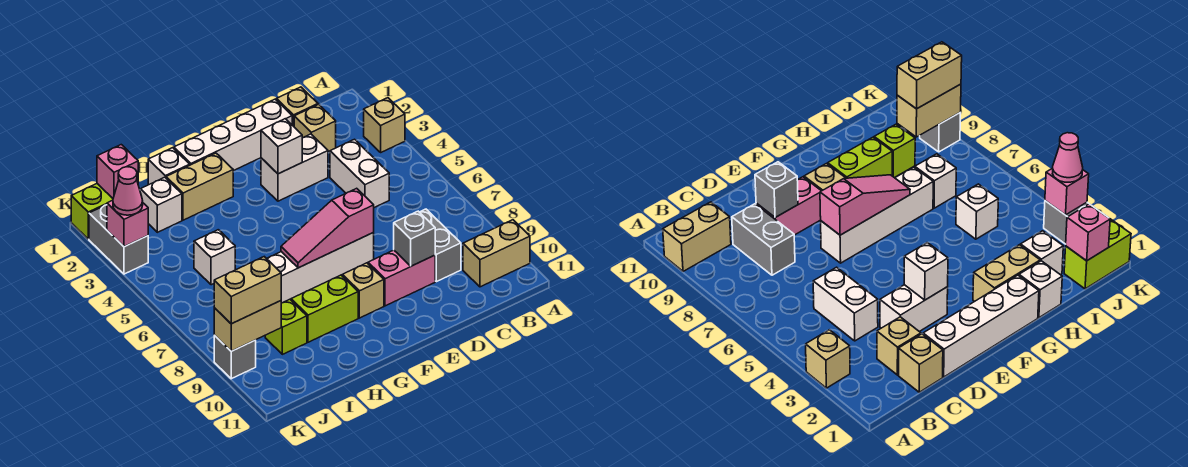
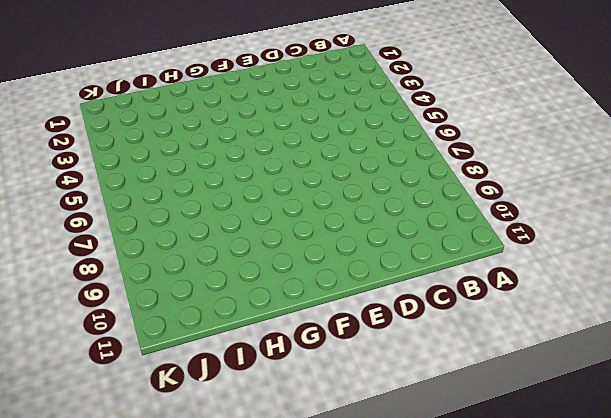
none -> tan brick A3 level 1
none -> tan brick A10:B10 level 1
none -> tan brick C1 level 1

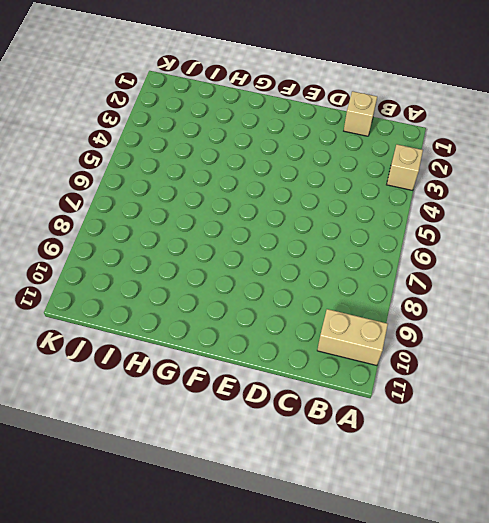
none -> tan brick C2 level 1
none -> white brick C4:C5 level 1
none -> grey brick C8:C9 level 1

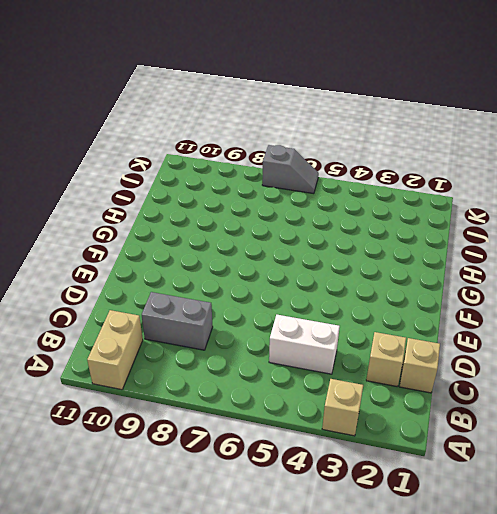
grey slope K6:K7 level 1 top 7 -> none
none -> white brick D1:G1 level 1
none -> white brick D3:E3 level 1
none -> pink brick D9:E9 level 1

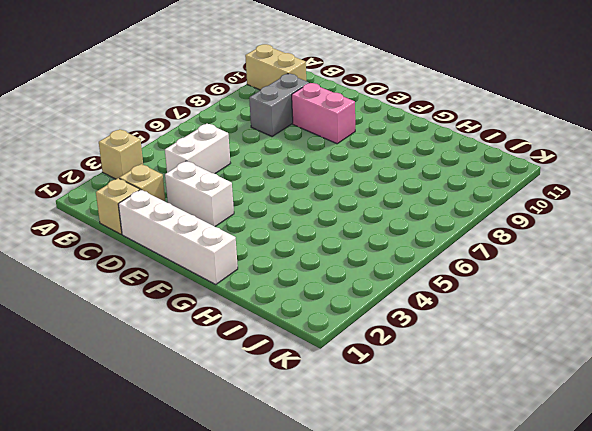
none -> white brick E7:H7 level 1
none -> tan brick F9 level 1
none -> tan brick G2:H2 level 1

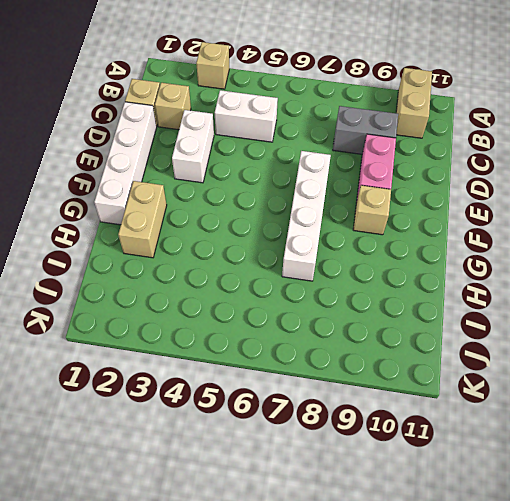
none -> lime brick G9:H9 level 1
none -> white brick H1 level 1
none -> white brick I2 level 1

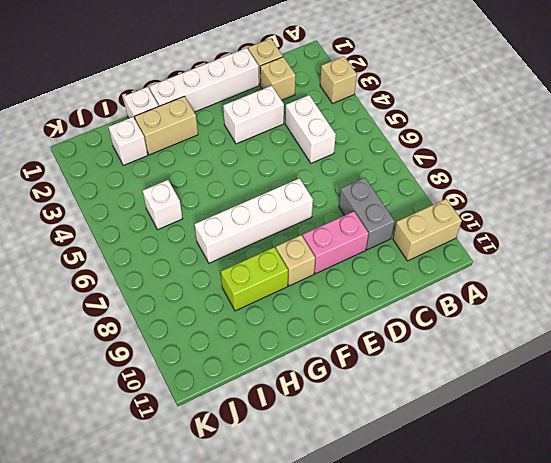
none -> white brick I7 level 1
none -> lime brick I9 level 1
none -> lime brick J1:K1 level 1

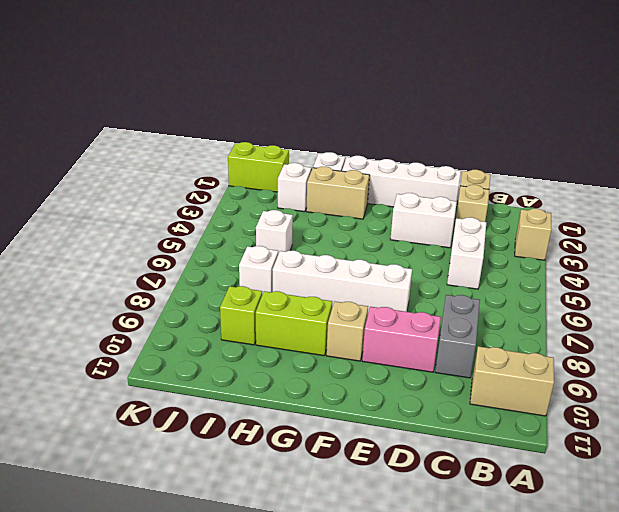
none -> grey brick K2:K3 level 1
none -> grey brick K9 level 1
none -> grey brick D9 level 2

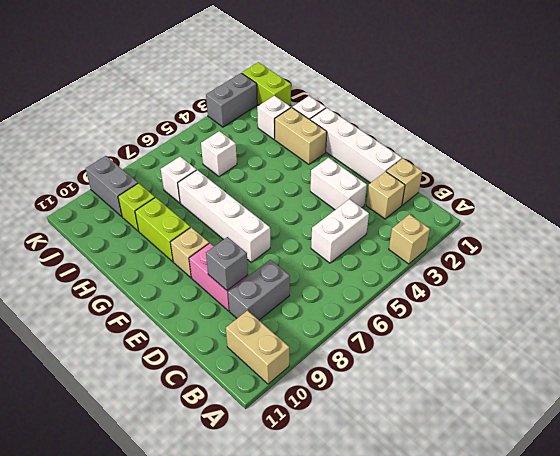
grey brick J9:K9 level 1 -> grey brick K9 level 1
none -> white brick E3 level 2
none -> pink slope E7:G7 level 2 top E
none -> pink brick J1 level 2

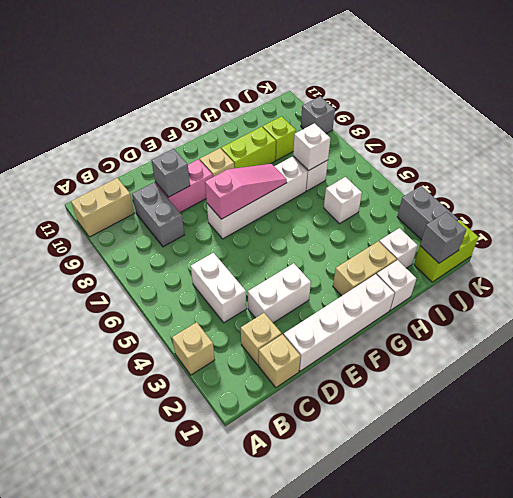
white brick I7 level 2 -> white brick E3 level 2
grey brick J1 level 2 -> pink brick J1 level 2
none -> tan brick J9:K9 level 2
none -> pink brick K3 level 2
none -> tan brick J9:K9 level 3

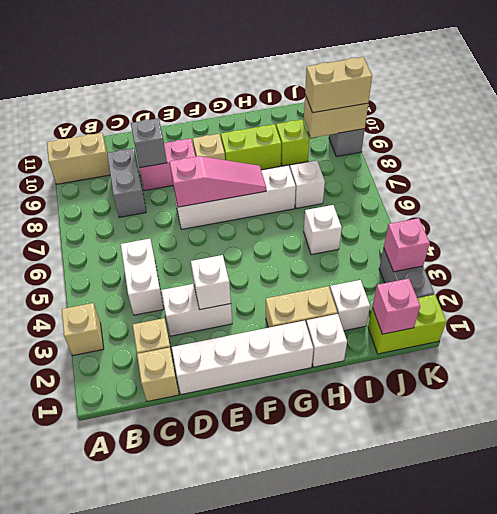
none -> pink cone K3 level 3

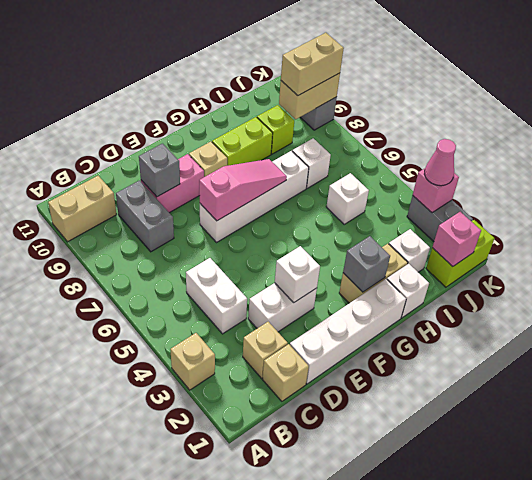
grey brick G2 level 2 -> none

